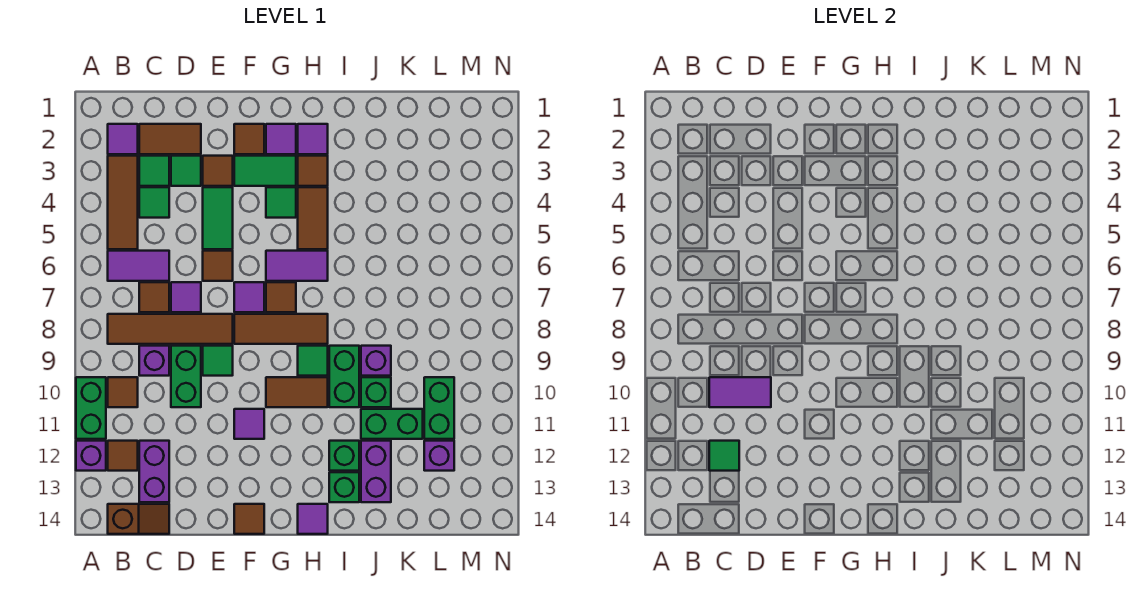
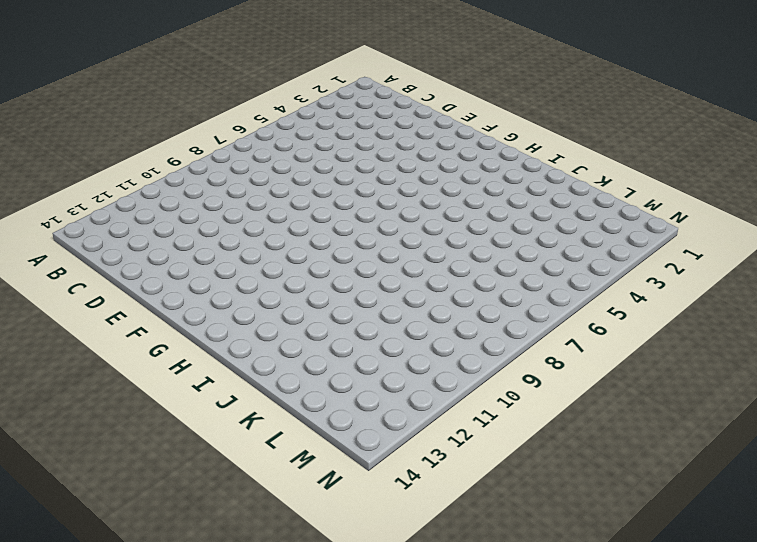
none -> green brick A10:A11 level 1
none -> purple brick A12 level 1
none -> purple tile B2 level 1
none -> brown tile B3:B5 level 1

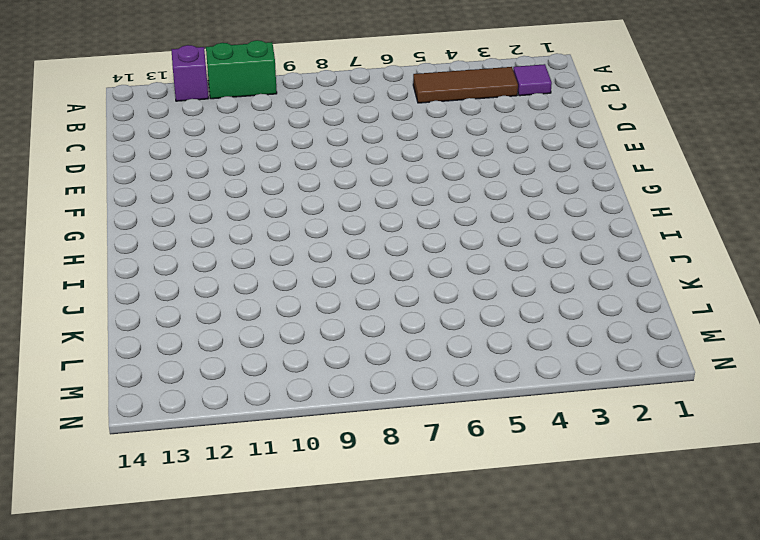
none -> purple tile B6:C6 level 1
none -> brown tile B8:E8 level 1
none -> brown tile B10 level 1
none -> brown tile B12 level 1

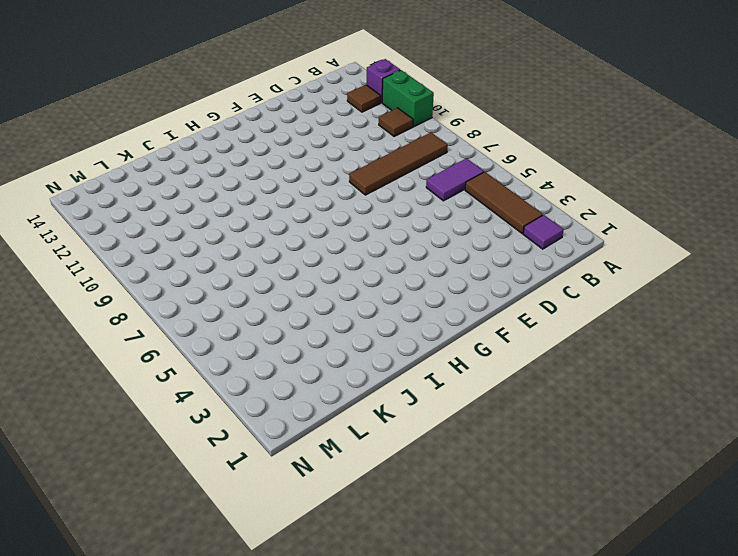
none -> brown slope B14:C14 level 1 top B
none -> brown tile C2:D2 level 1
none -> green tile C3 level 1
none -> green tile C4 level 1

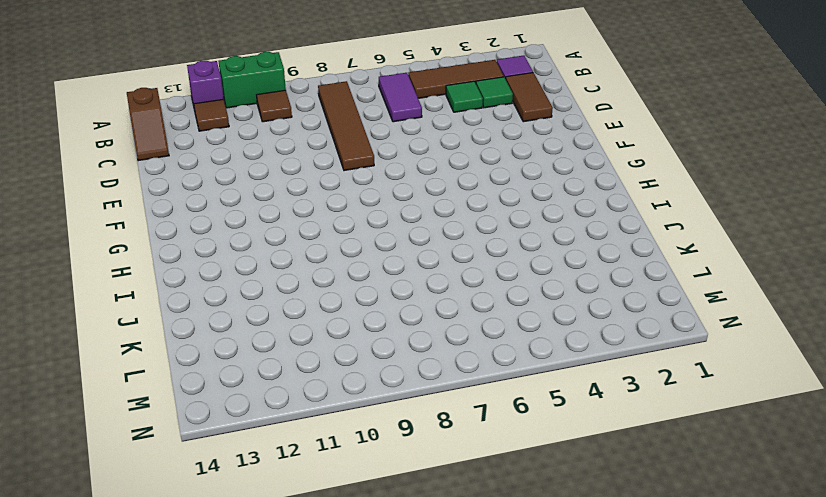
none -> brown tile C7 level 1
none -> purple brick C9 level 1
none -> purple brick C12:C13 level 1
none -> green tile D3 level 1

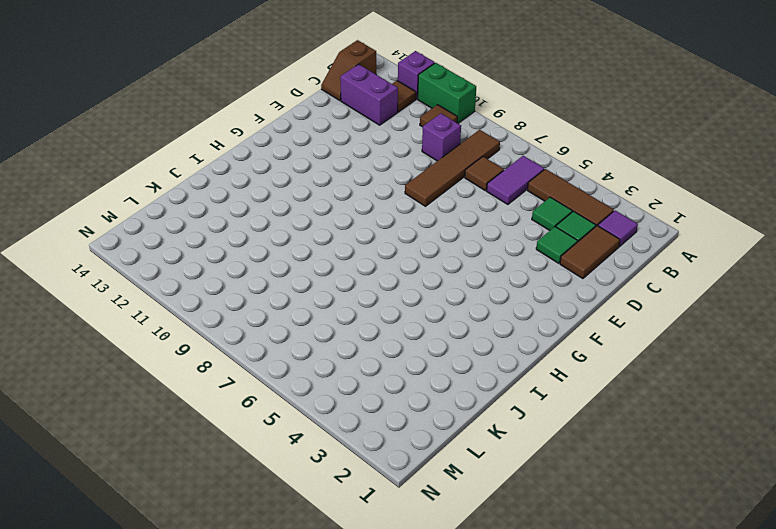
none -> purple tile D7 level 1
none -> green brick D9:D10 level 1
none -> brown tile E3 level 1
none -> green tile E4:E5 level 1

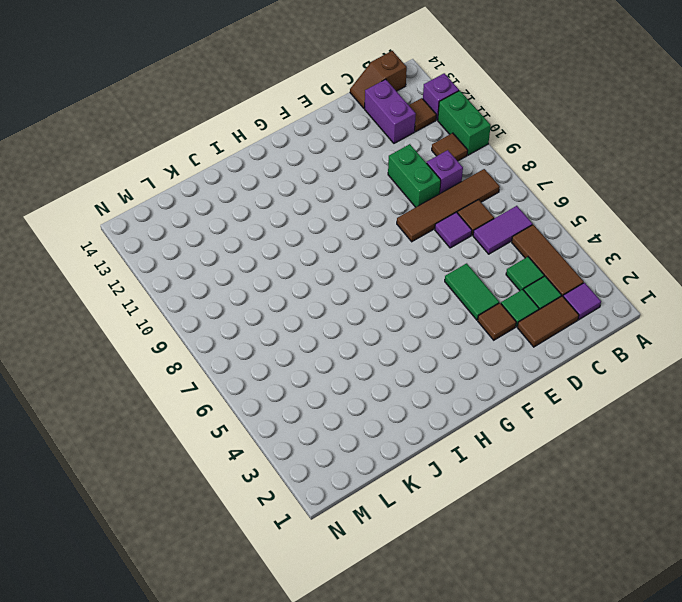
none -> brown tile E6 level 1
none -> green tile E9 level 1
none -> brown tile F2 level 1
none -> green tile F3:G3 level 1

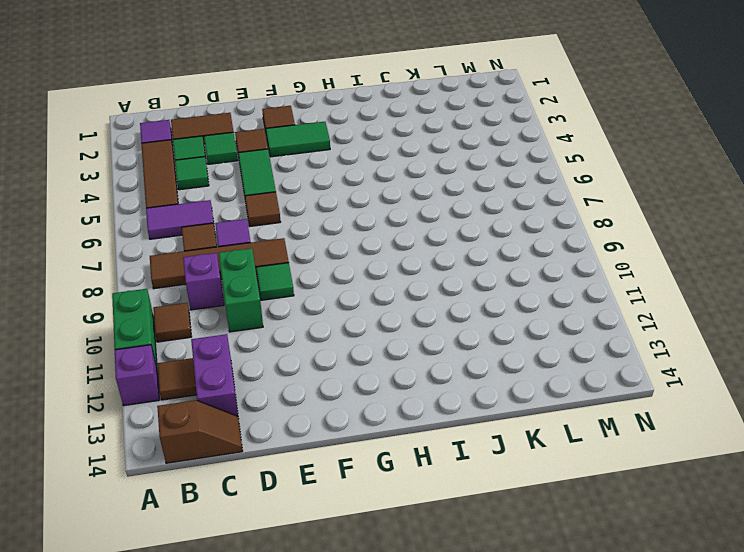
none -> purple tile F7 level 1
none -> brown tile F8:H8 level 1
none -> purple tile F11 level 1
none -> brown tile F14 level 1

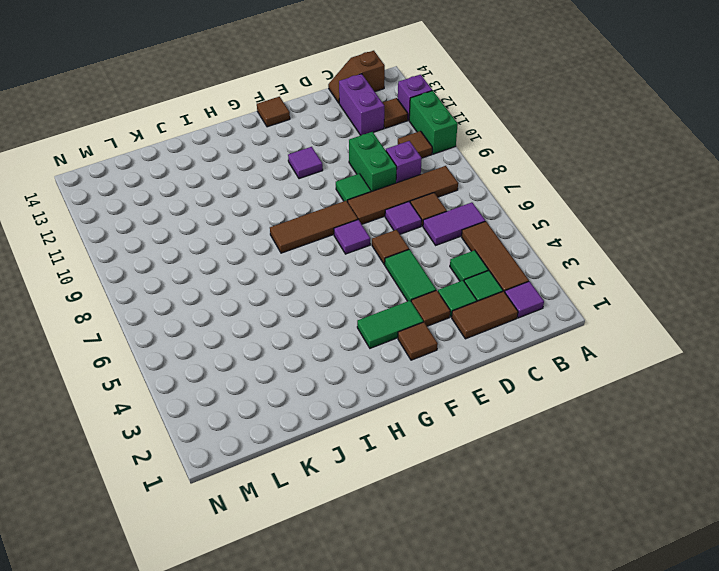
none -> purple tile G2 level 1
none -> green tile G4 level 1
none -> purple tile G6:H6 level 1
none -> brown tile G7 level 1

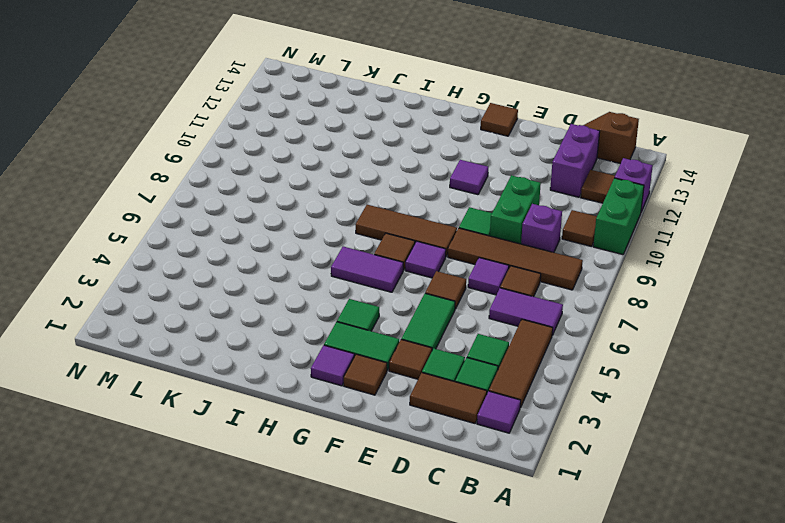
none -> brown tile G10:H10 level 1
none -> purple tile H2 level 1
none -> brown tile H3 level 1
none -> brown tile H4:H5 level 1

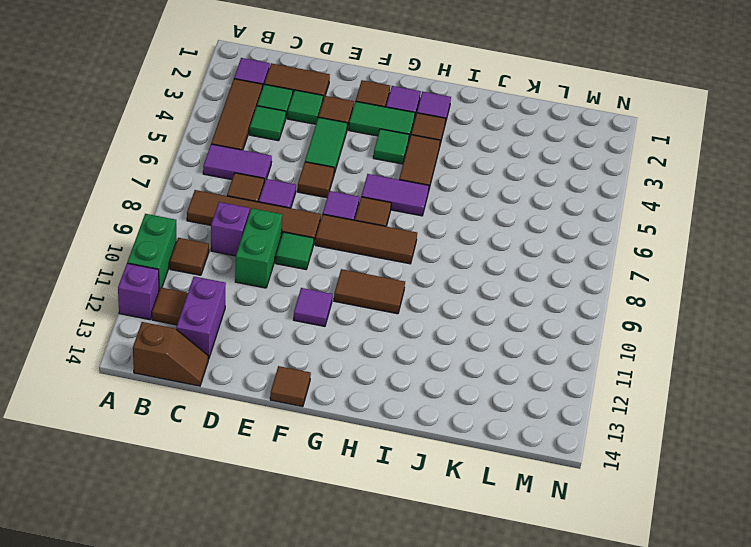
none -> green tile H9 level 1
none -> purple tile H14 level 1
none -> green brick I9:I10 level 1
none -> green brick I12 level 1

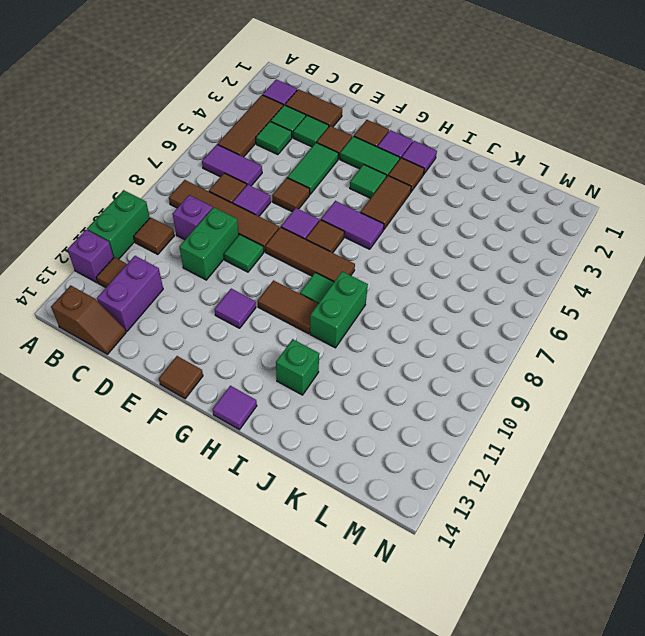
none -> green brick I13 level 1
none -> purple brick J9 level 1
none -> green brick J10 level 1
none -> green brick J11:K11 level 1

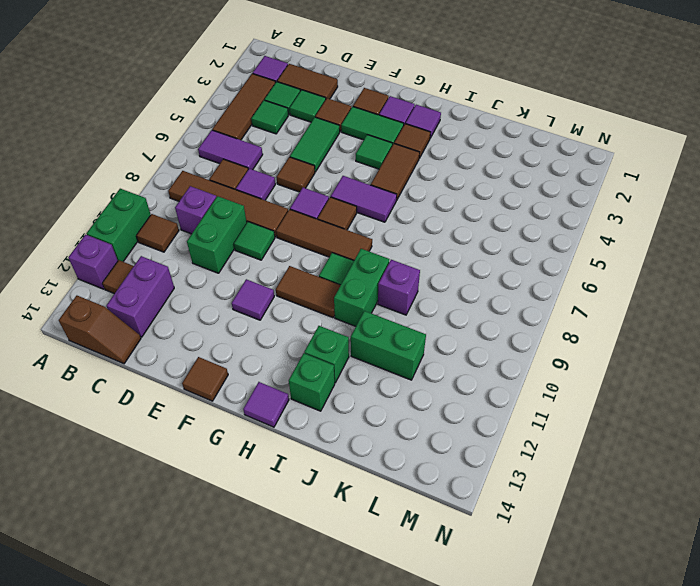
none -> green brick J10 level 1
none -> purple brick J12:J13 level 1
none -> green brick L10:L11 level 1
none -> purple brick L12 level 1

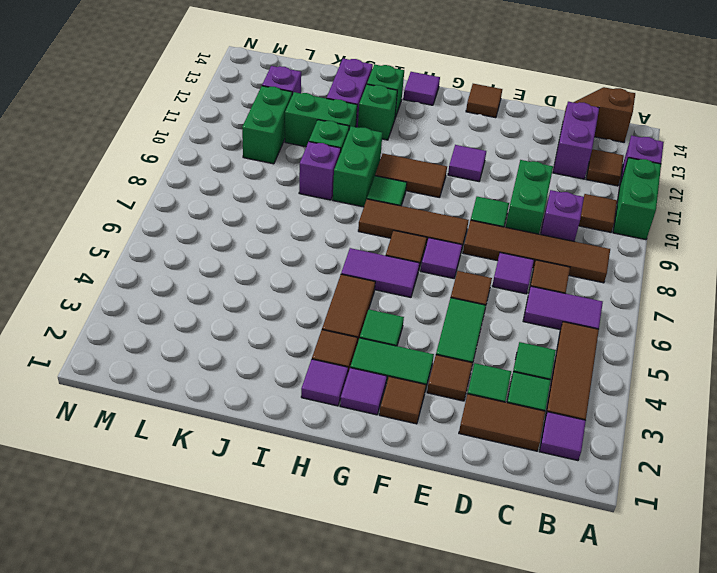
none -> purple tile C10:D10 level 2
none -> green tile C12 level 2

